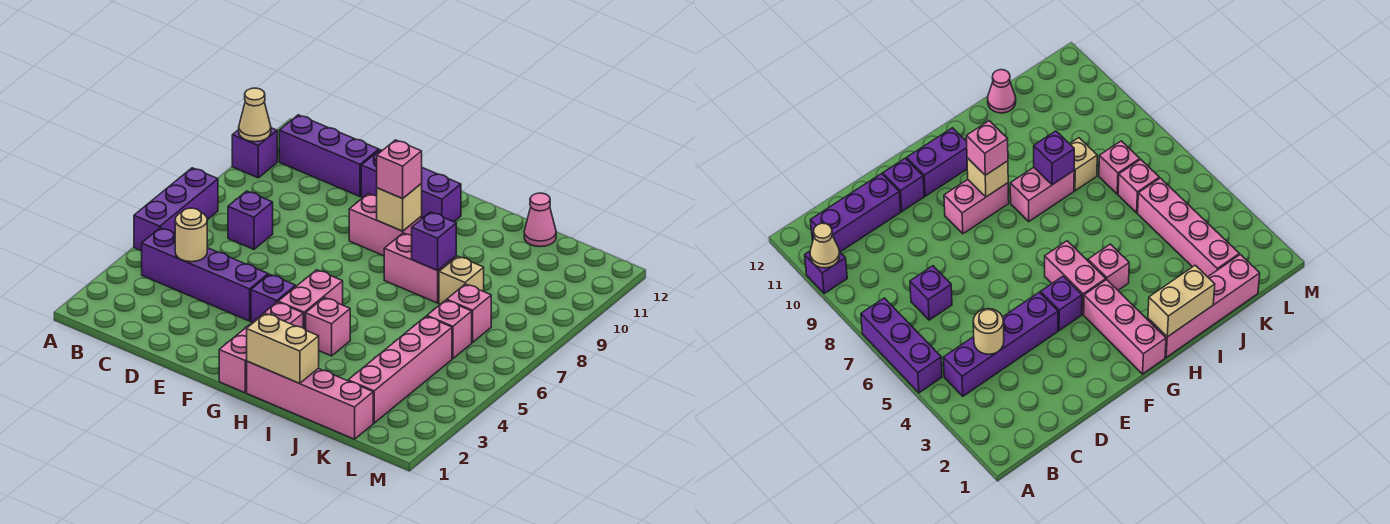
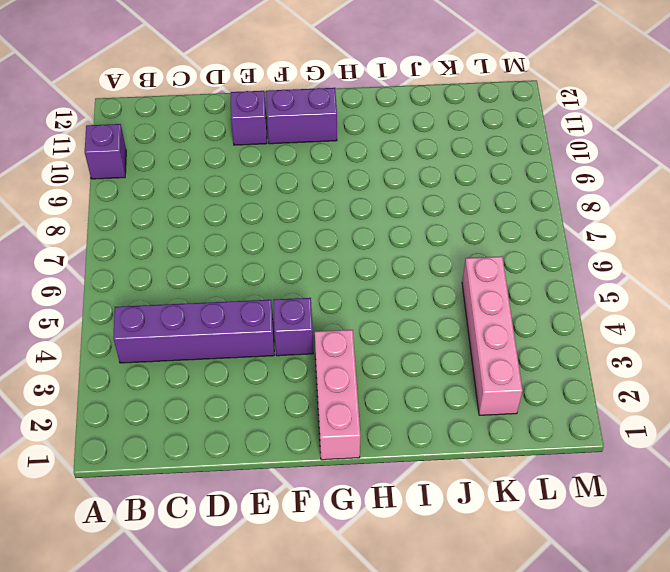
none -> purple brick A5:A7 level 1
none -> purple brick B11:D11 level 1
none -> purple brick C7 level 1

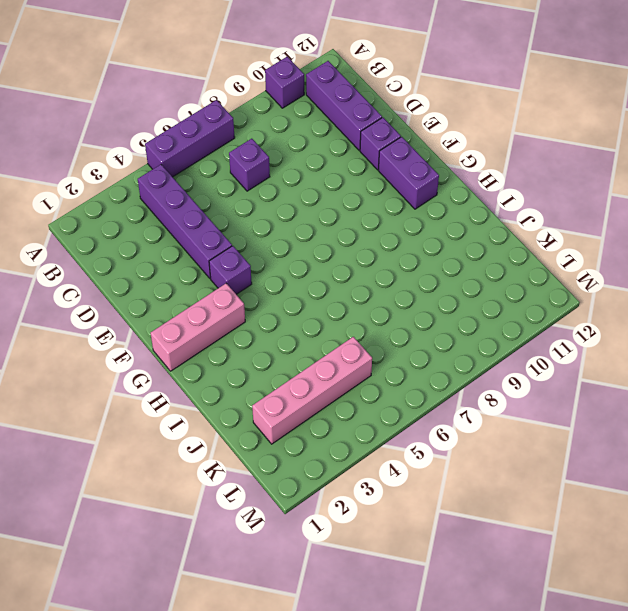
none -> pink brick F9:G9 level 1
none -> pink brick G4:G5 level 1
none -> pink brick H1:K1 level 1

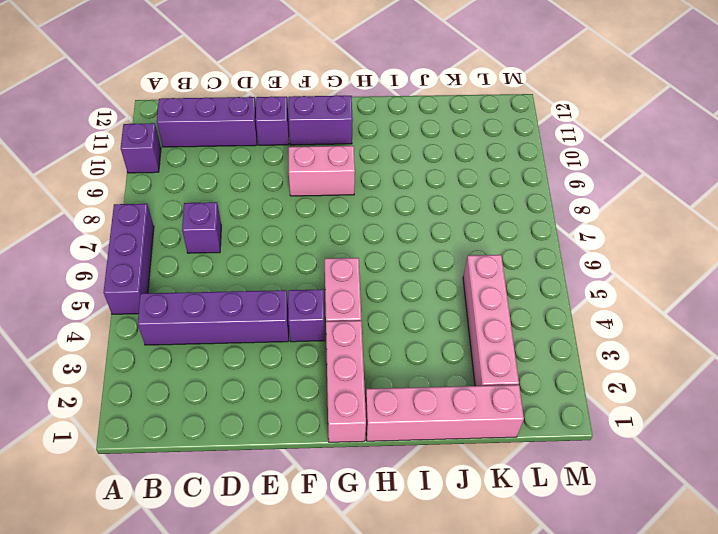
none -> pink brick H4 level 1
none -> pink brick H8:I8 level 1
none -> tan brick J8 level 1

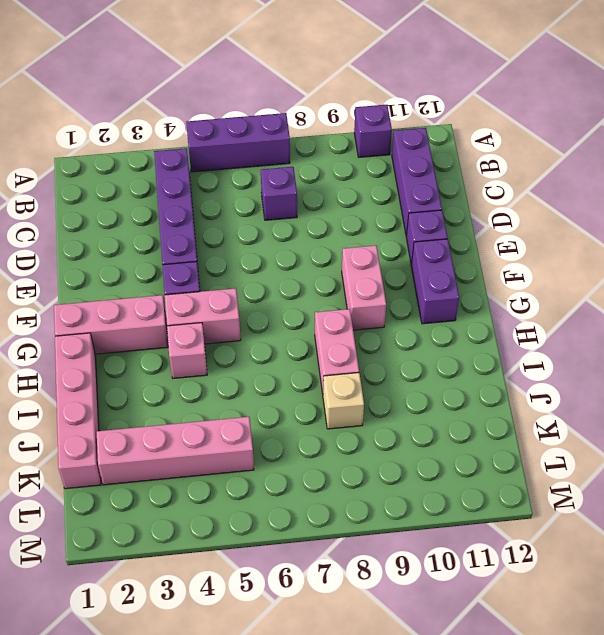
none -> pink cone J12 level 1
none -> pink brick K6 level 1
none -> pink brick K7 level 1

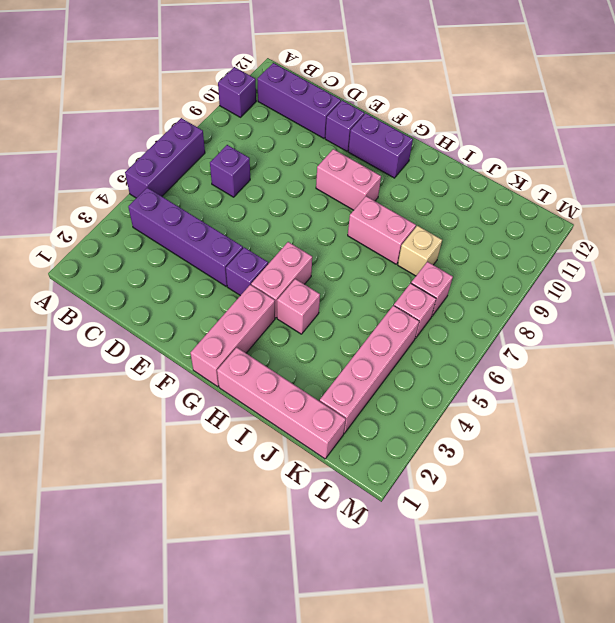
none -> pink cone J12 level 1
none -> tan cone A10 level 2
none -> tan round brick C4 level 2

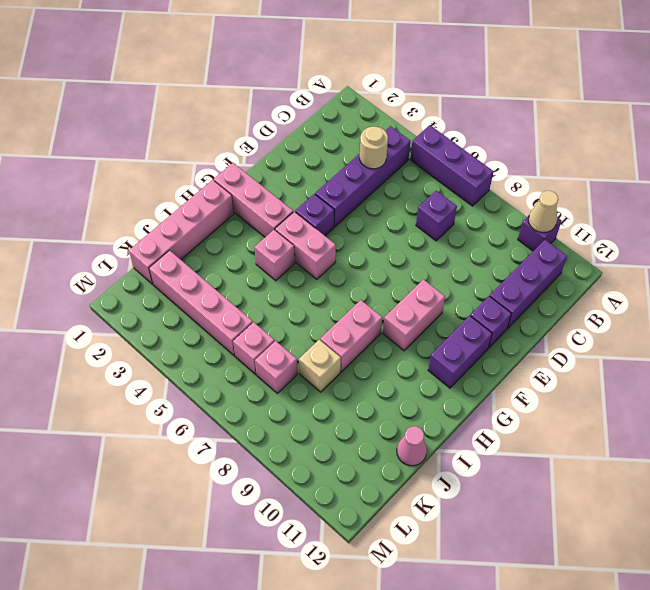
none -> tan brick G9 level 2
none -> tan brick H1:I1 level 2
none -> purple brick I8 level 2

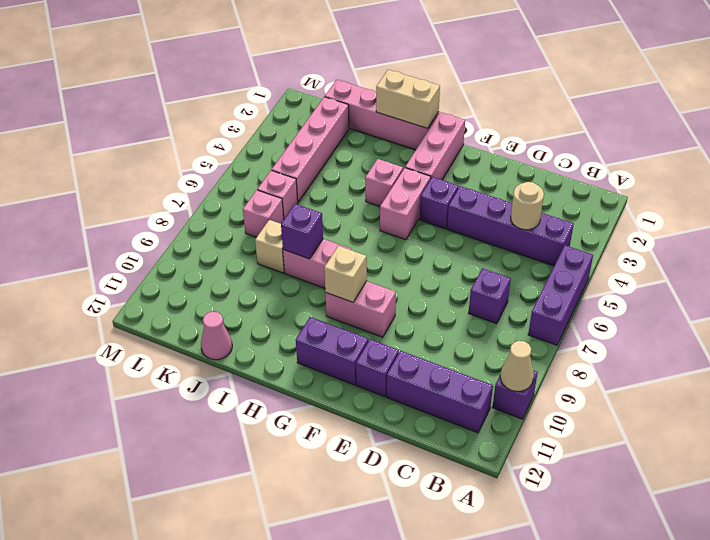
none -> pink brick G9 level 3

